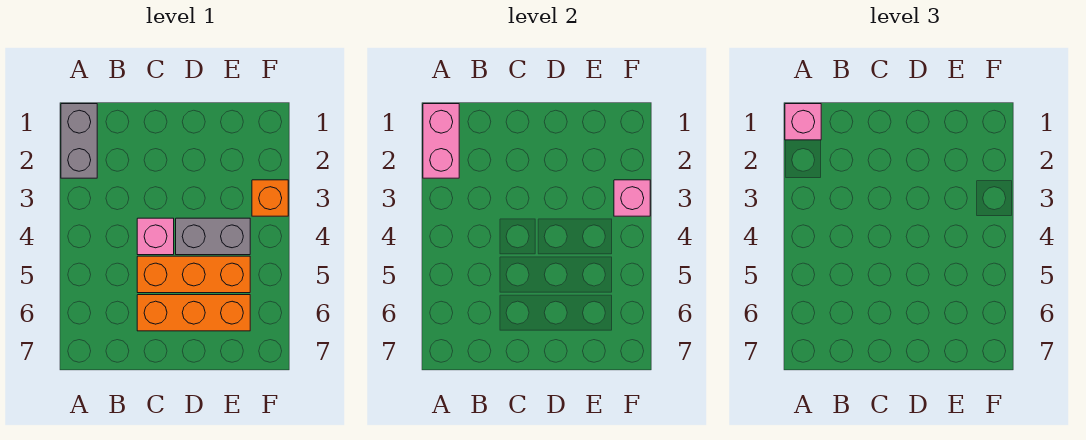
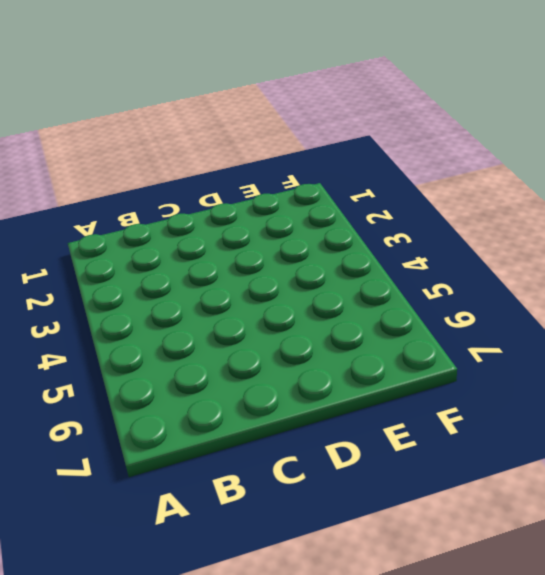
none -> grey brick A1:A2 level 1
none -> pink brick C4 level 1

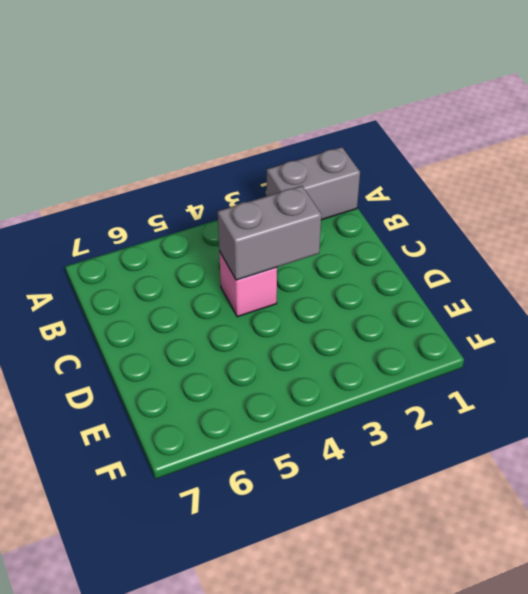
grey brick C3:C4 level 2 -> grey brick D4:E4 level 1
none -> orange brick C5:E5 level 1
none -> orange brick C6:E6 level 1

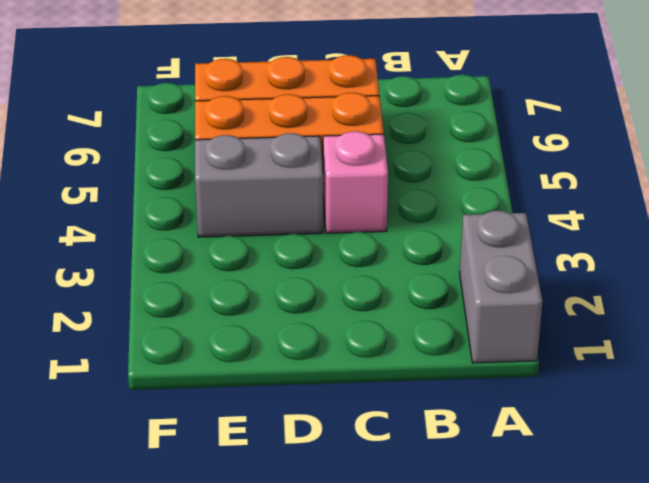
none -> orange brick F3 level 1
none -> pink brick A1:A2 level 2

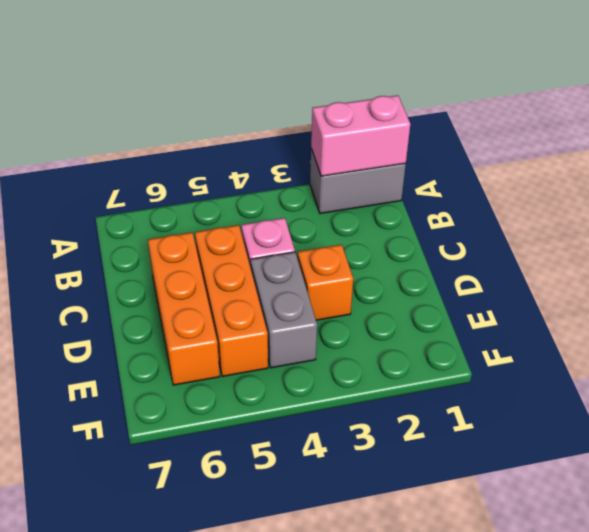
orange brick D3 level 1 -> orange brick F3 level 1
none -> pink brick F3 level 2
none -> pink brick A1 level 3

